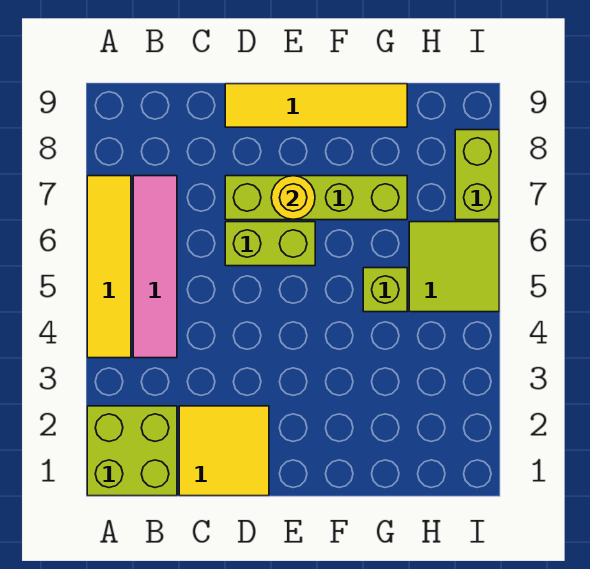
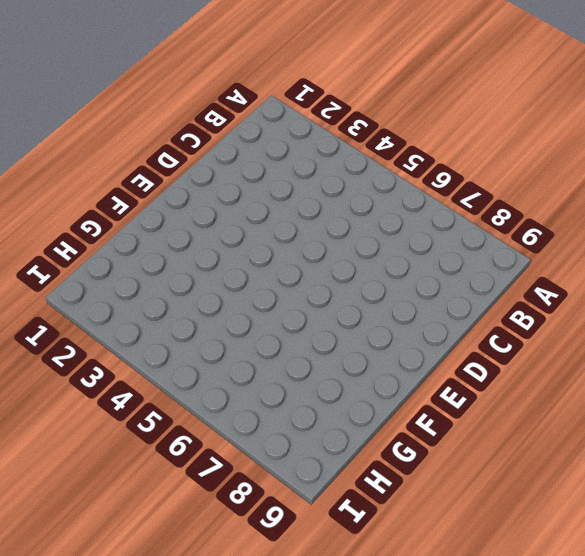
none -> lime brick A1:B2 level 1
none -> yellow tile A4:A7 level 1

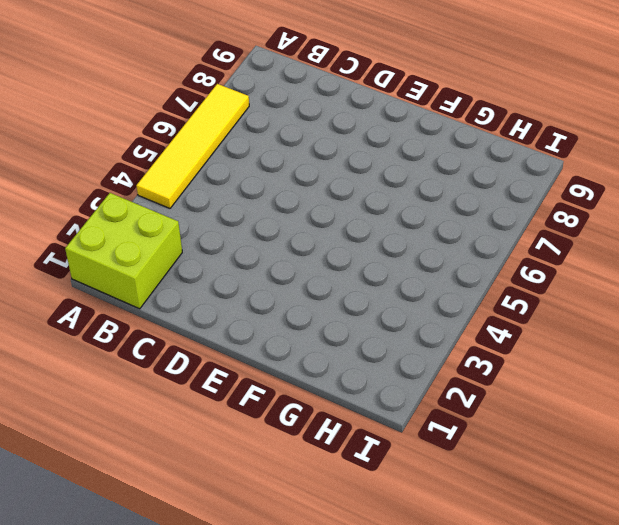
none -> pink tile B4:B7 level 1
none -> yellow tile C1:D2 level 1

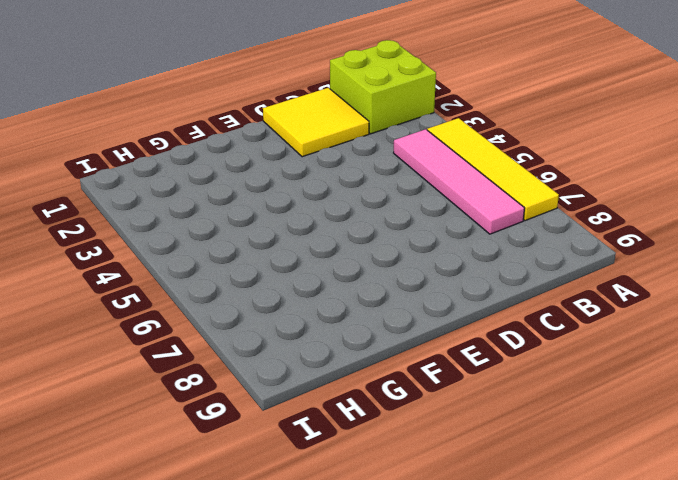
none -> lime brick D6:E6 level 1
none -> lime brick D7:G7 level 1

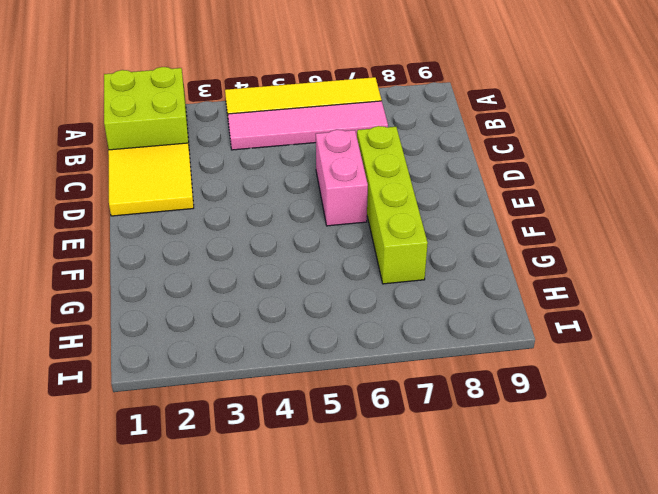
pink brick D6:E6 level 1 -> lime brick D6:E6 level 1
none -> yellow tile D9:G9 level 1
none -> lime brick G5 level 1

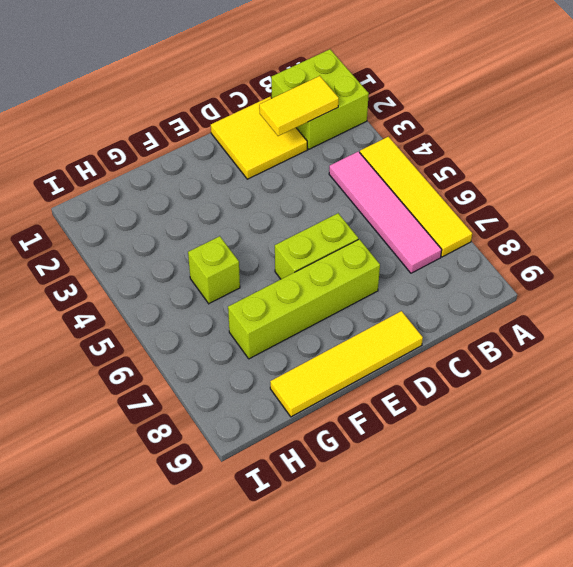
yellow tile B2:C2 level 2 -> none
none -> lime tile H5:I6 level 1
none -> lime brick I7:I8 level 1

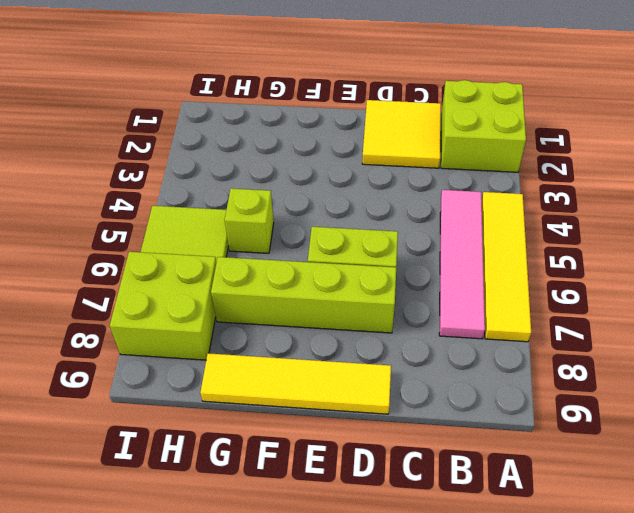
lime brick H7:I8 level 1 -> lime brick I7:I8 level 1
none -> yellow round brick E7 level 2

